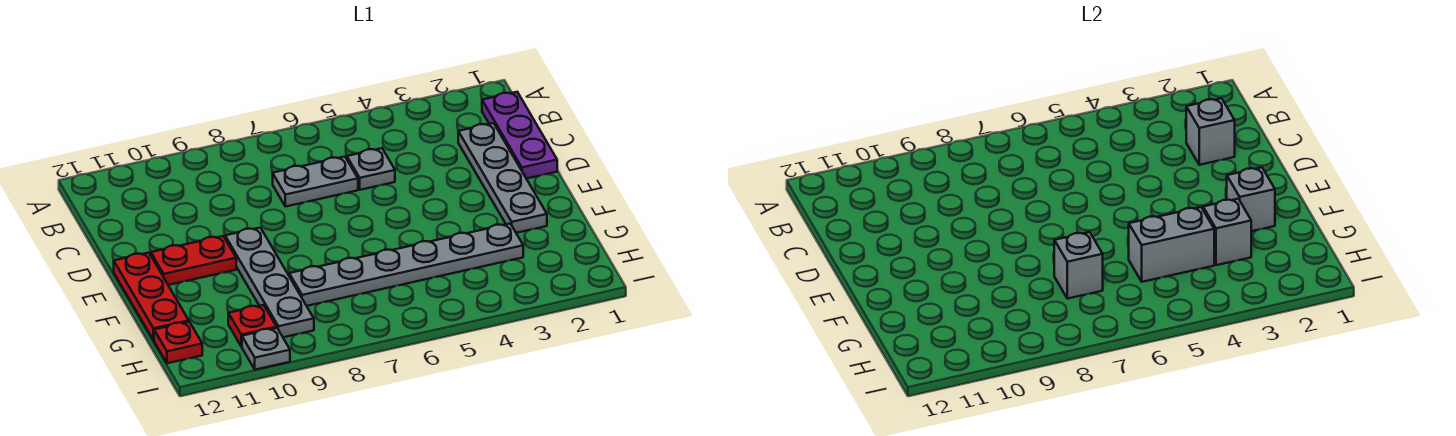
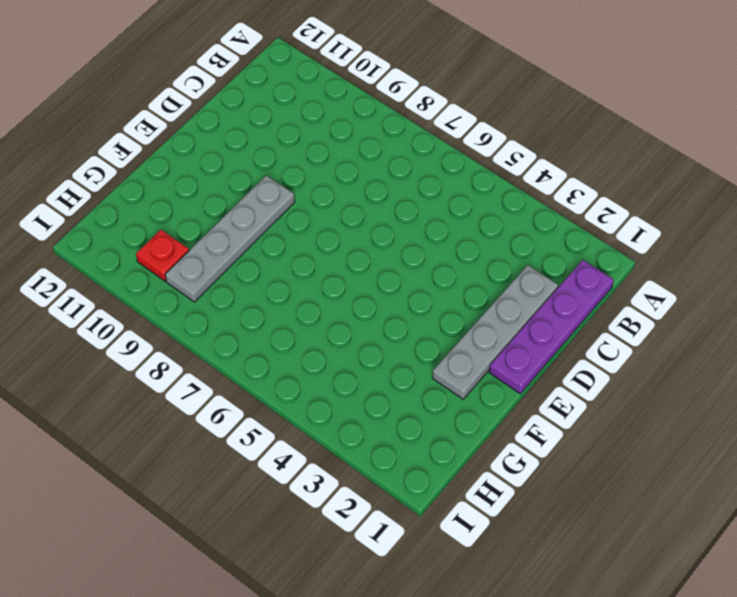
purple plate B1:E1 level 1 -> purple plate B1:D1 level 1
none -> grey plate C5 level 1
none -> grey plate C6:C7 level 1
none -> red plate E10:E11 level 1

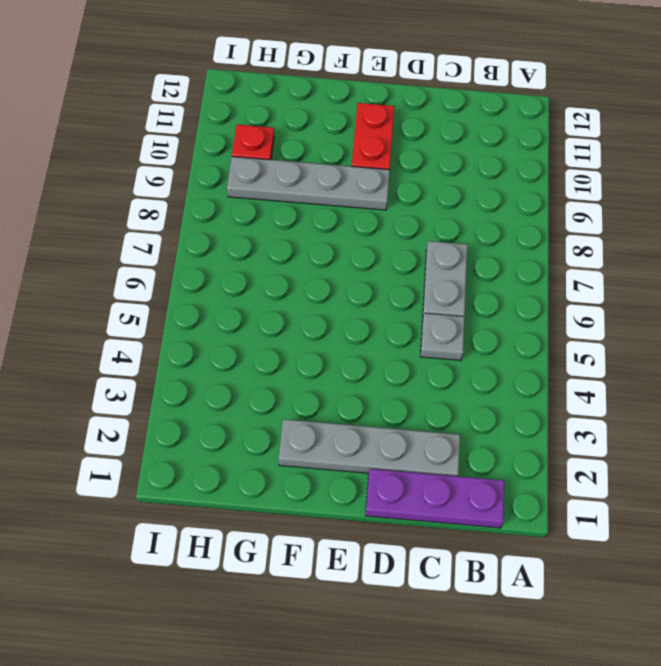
none -> red plate E12:G12 level 1
none -> grey plate G3:G8 level 1
none -> red plate H12 level 1

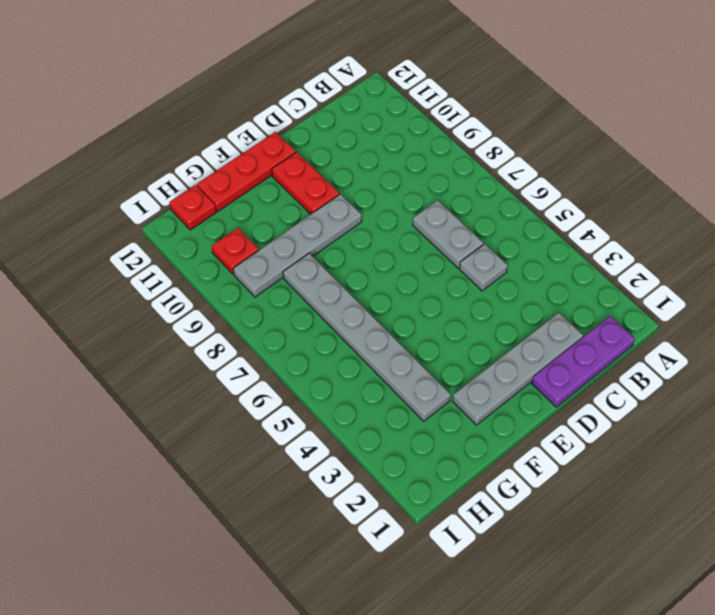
none -> grey plate I10 level 1
none -> grey brick C2 level 2
none -> grey brick F2 level 2

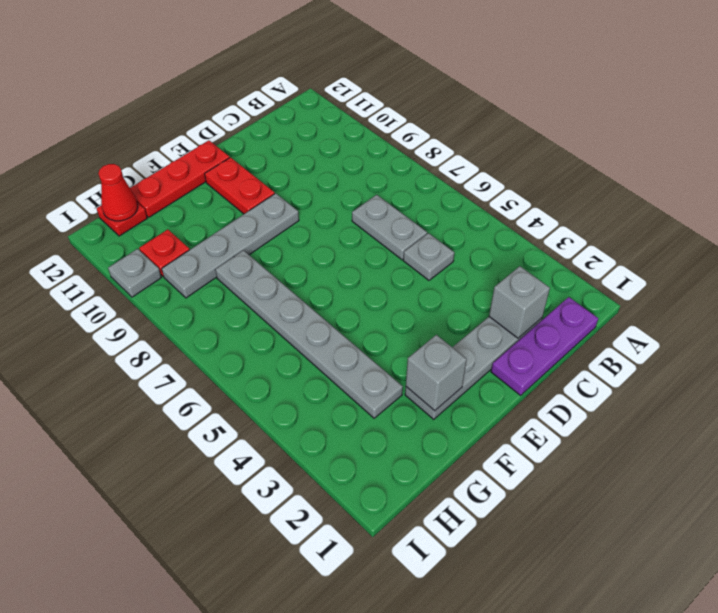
red cone H12 level 2 -> none
none -> grey brick G3 level 2
none -> grey brick G4:G5 level 2
none -> grey brick G7 level 2

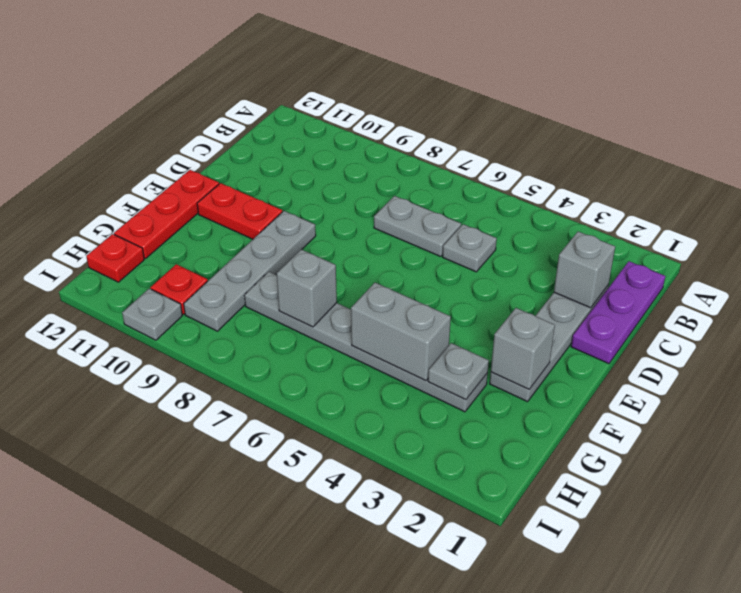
grey plate G3 level 2 -> grey brick G3 level 2

